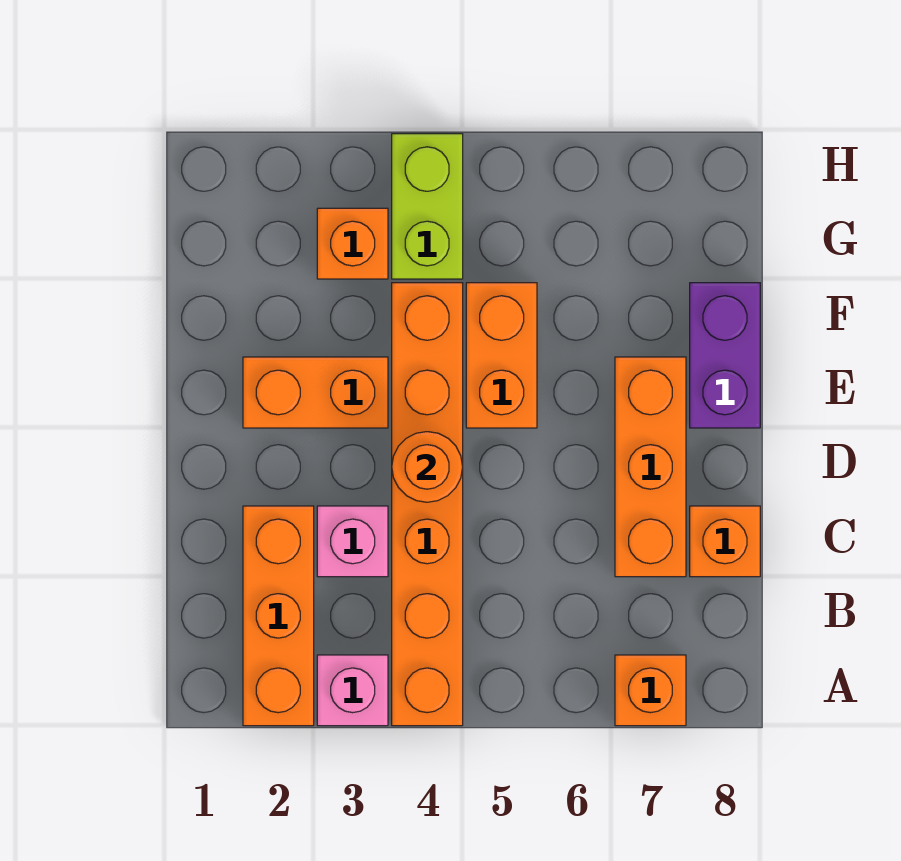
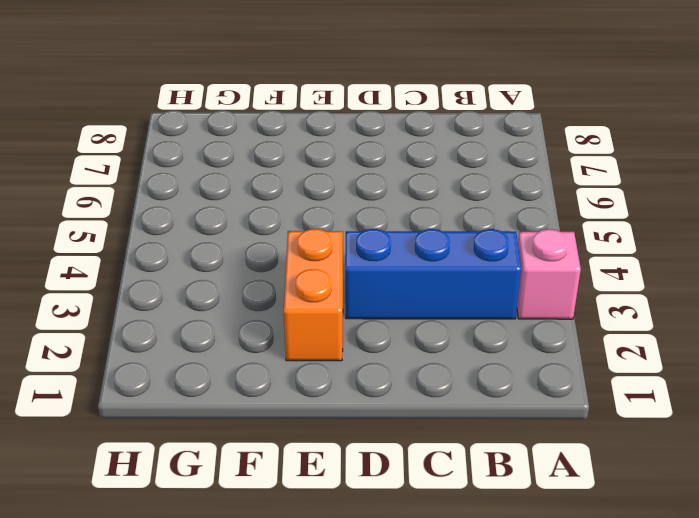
blue brick B3:D3 level 1 -> pink brick C3 level 1
none -> orange brick A2:C2 level 1
none -> orange brick A4:F4 level 1
none -> orange brick A7 level 1

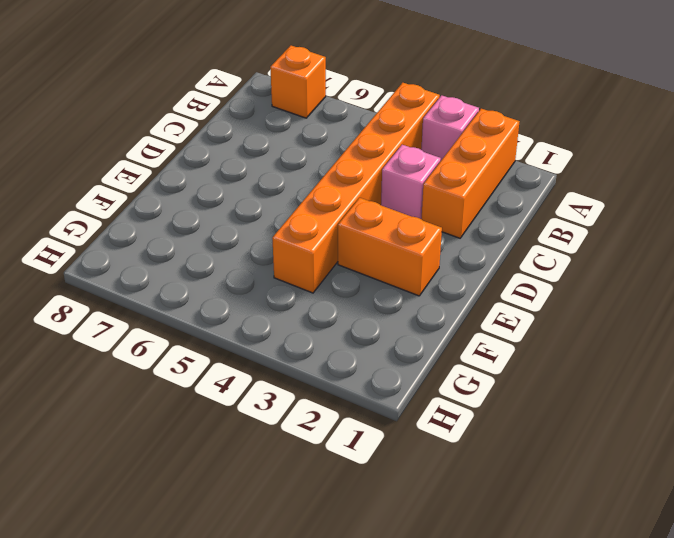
none -> orange brick C7:E7 level 1
none -> orange brick C8 level 1
none -> orange brick E5:F5 level 1

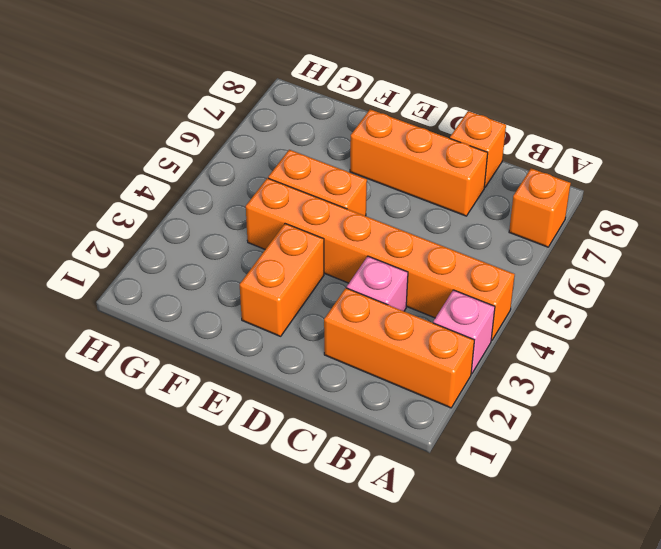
none -> purple brick E8:F8 level 1
none -> orange brick G3 level 1
none -> lime brick G4:H4 level 1

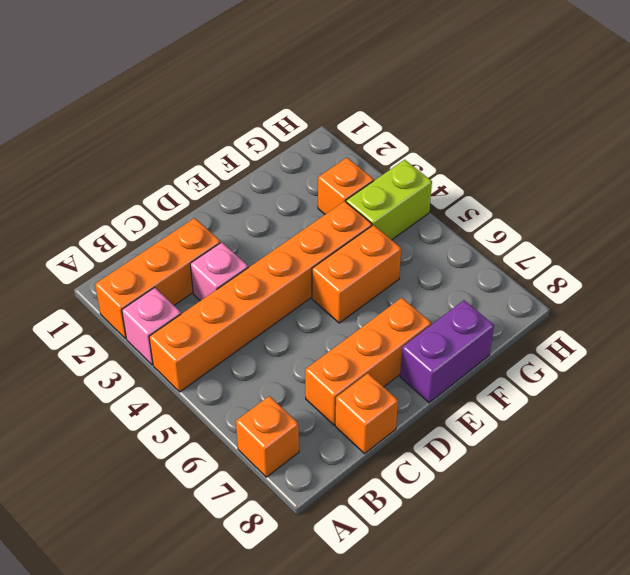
none -> orange brick E2:E3 level 1
none -> orange round brick D4 level 2

